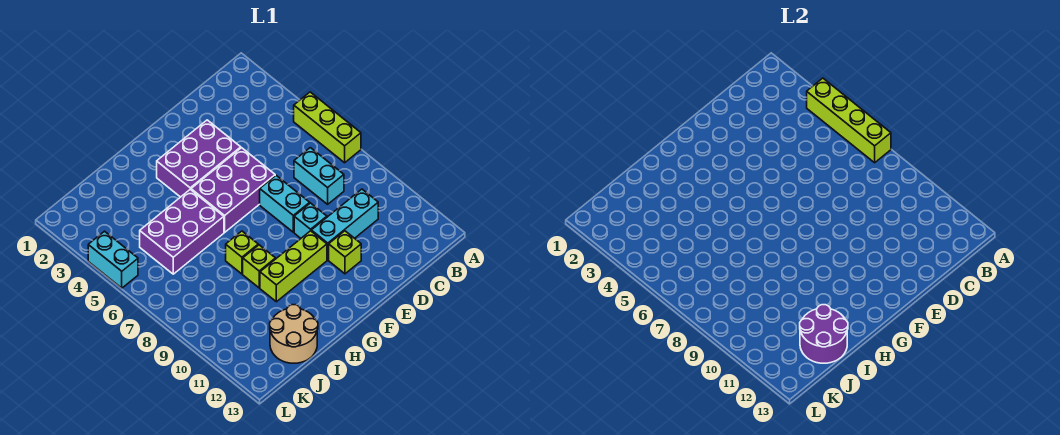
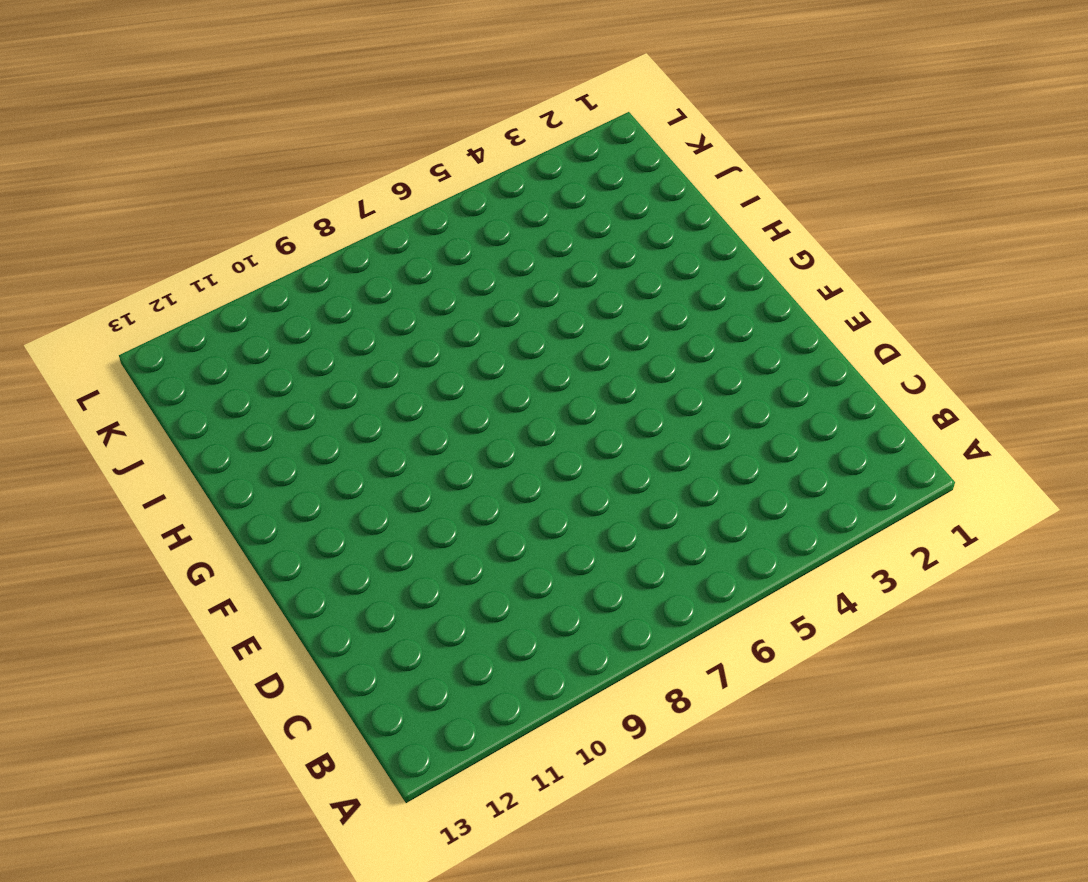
none -> lime brick A5:A7 level 1
none -> cyan brick C7:C8 level 1
none -> cyan brick C10:E10 level 1

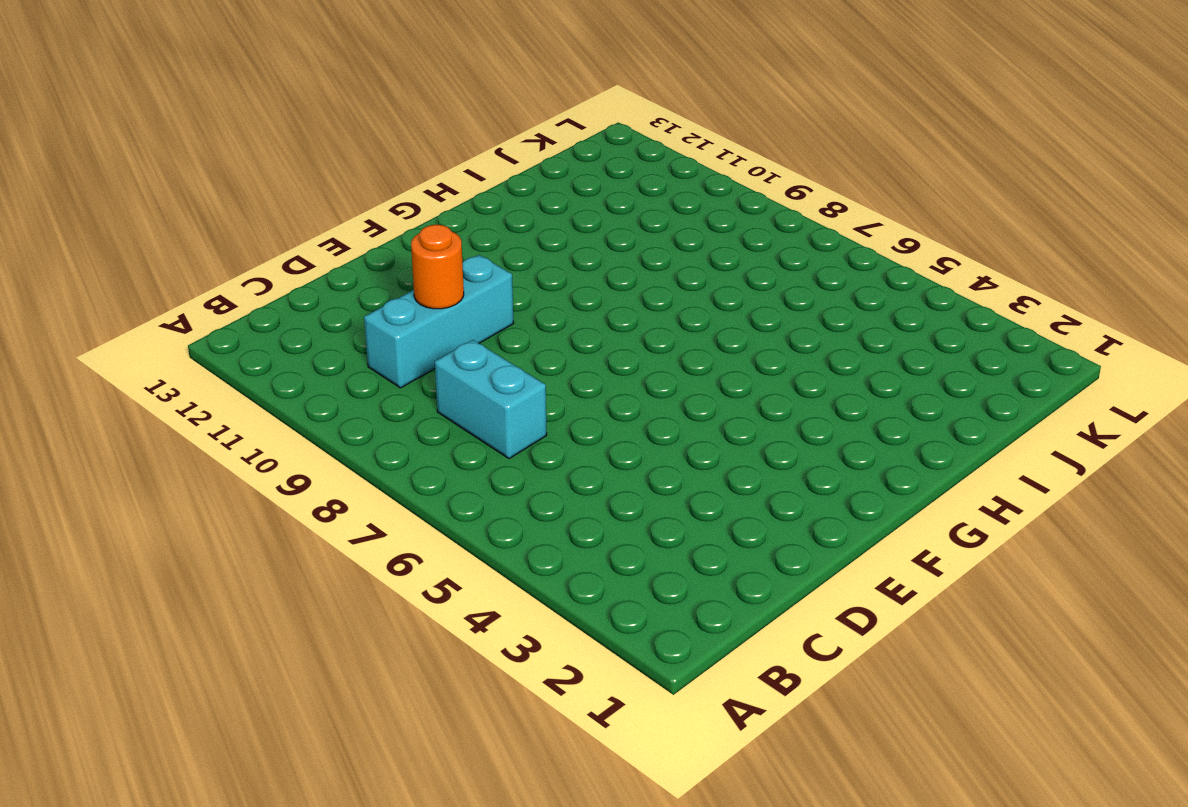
orange round brick D10 level 2 -> none
none -> lime brick A5:A7 level 1
none -> purple brick E3:G4 level 1
none -> purple brick E5:G6 level 1

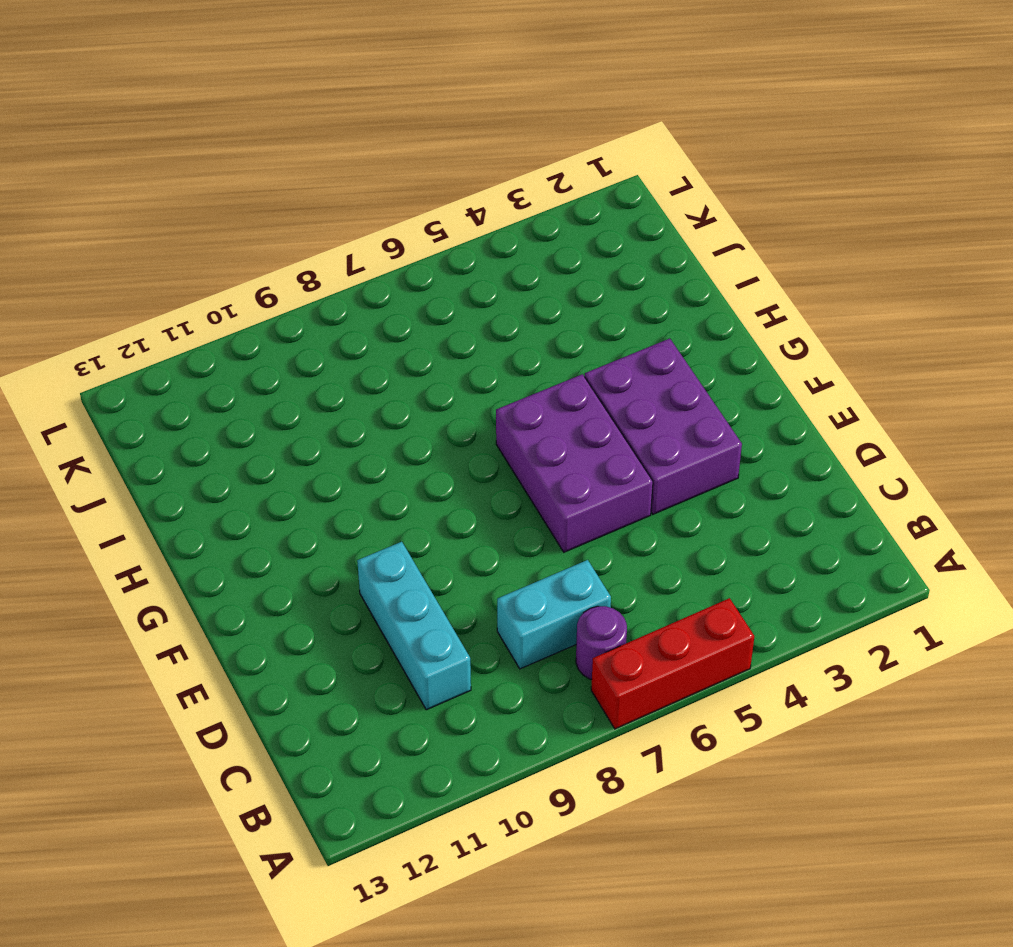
red brick A5:A7 level 1 -> lime brick A5:A7 level 1
purple round brick B7 level 1 -> none
none -> cyan brick E7:E8 level 1
none -> cyan brick E9 level 1
none -> lime brick E11 level 1

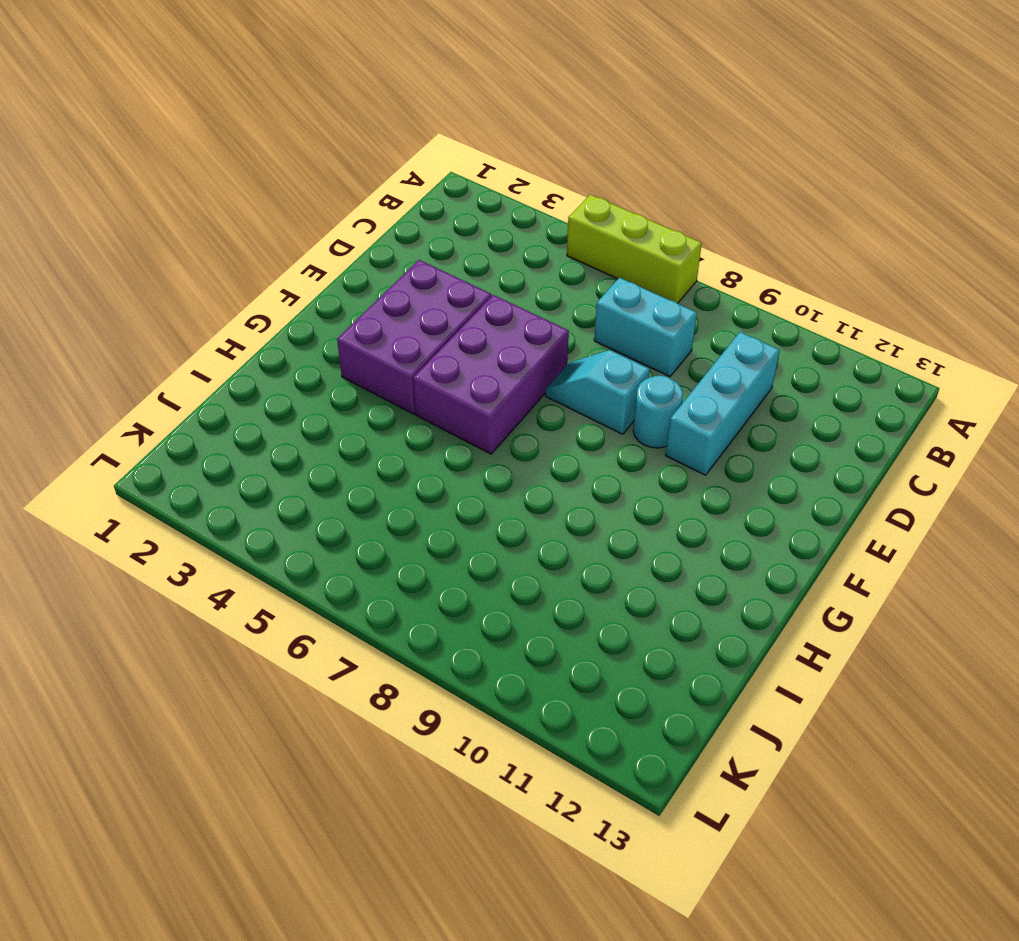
cyan slope E7:E8 level 1 top 8 -> cyan brick E7:E8 level 1
cyan round brick E9 level 1 -> cyan brick E9 level 1
none -> lime brick E11 level 1
none -> lime brick F10:H10 level 1
none -> purple brick H5:J6 level 1

